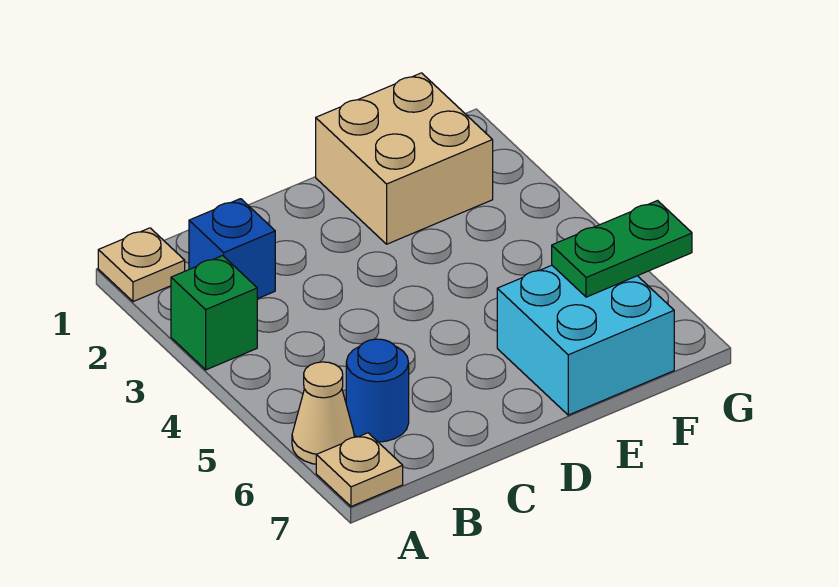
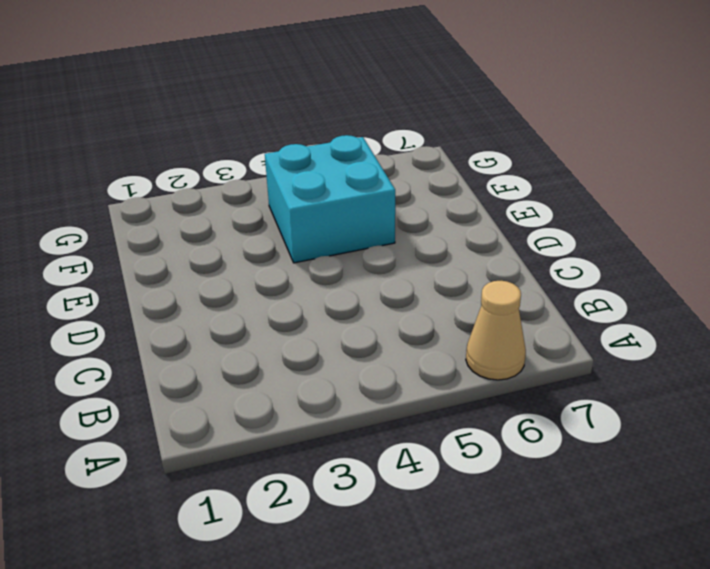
cyan brick E4:F5 level 1 -> cyan brick E6:F7 level 1
none -> tan plate A1 level 1
none -> green brick A3 level 1

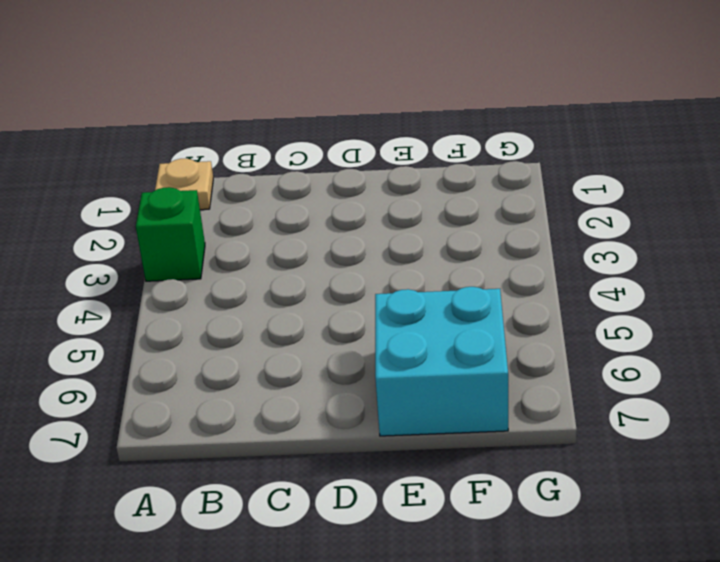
none -> tan cone A6 level 1
none -> tan plate A7 level 1

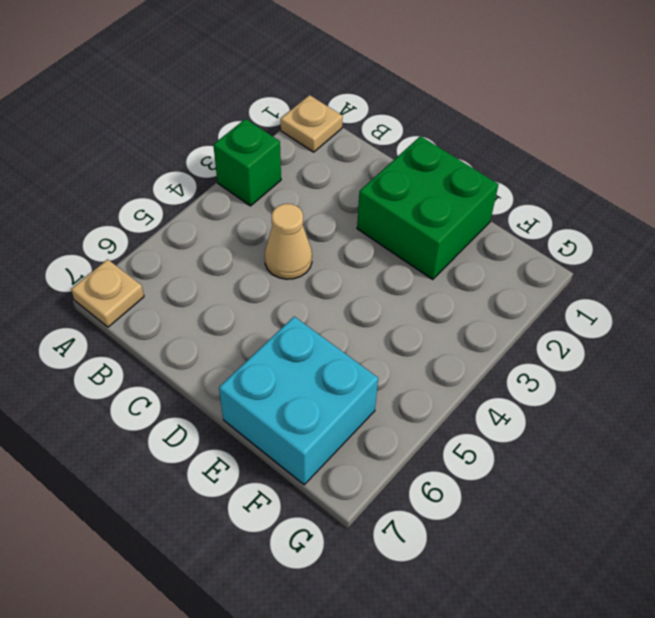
tan cone C4 level 1 -> tan cone A6 level 1
green brick D1:E2 level 1 -> tan brick E1:F2 level 1
none -> blue brick B2 level 1
none -> blue round brick B6 level 1

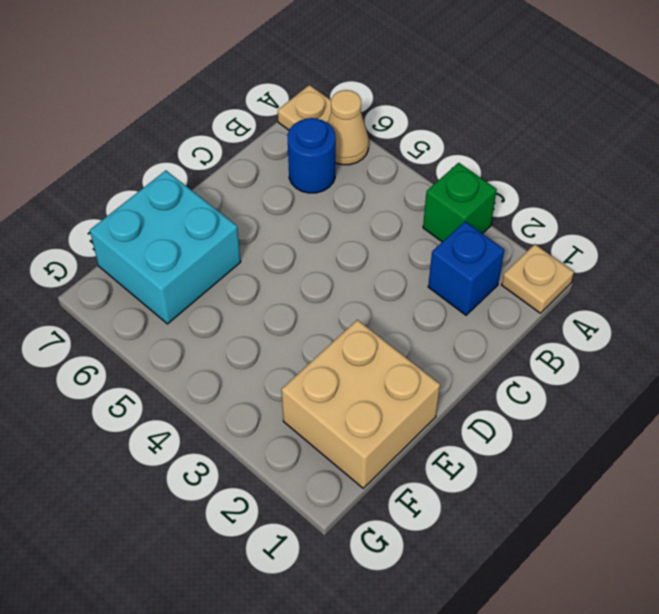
none -> green plate F6:G6 level 2

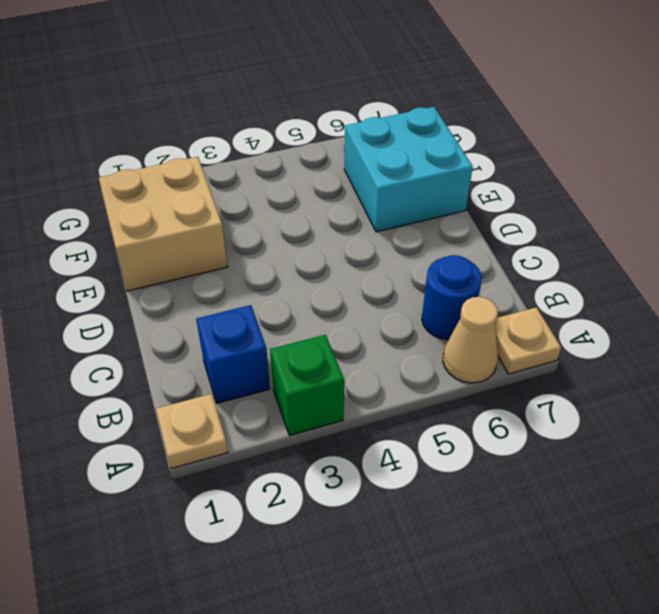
none -> green plate F6:G6 level 2

